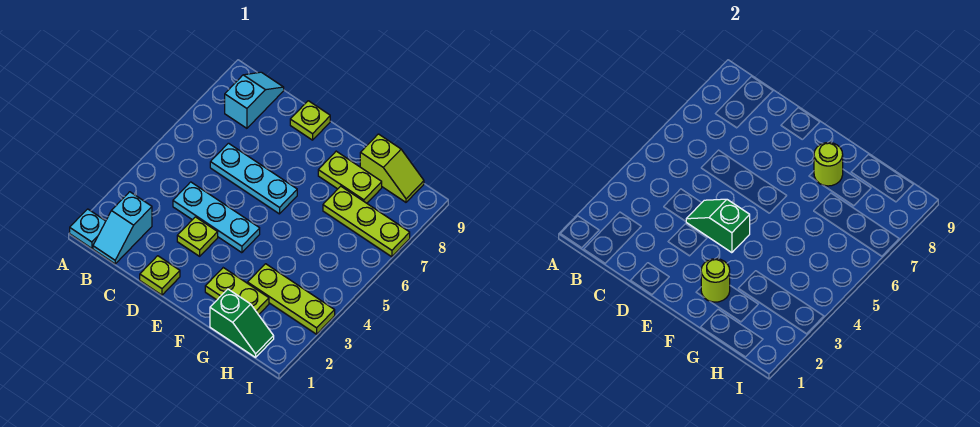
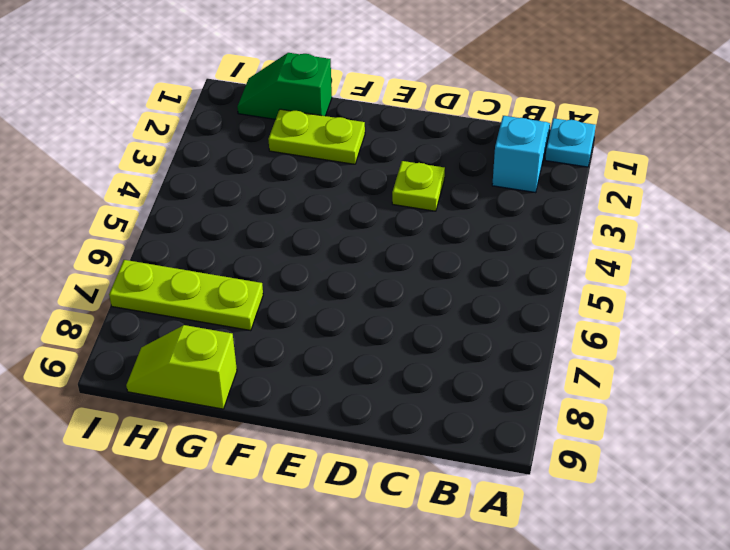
none -> cyan slope B8:B9 level 1 top 8
none -> cyan plate C4:E4 level 1
none -> cyan plate C6:E6 level 1

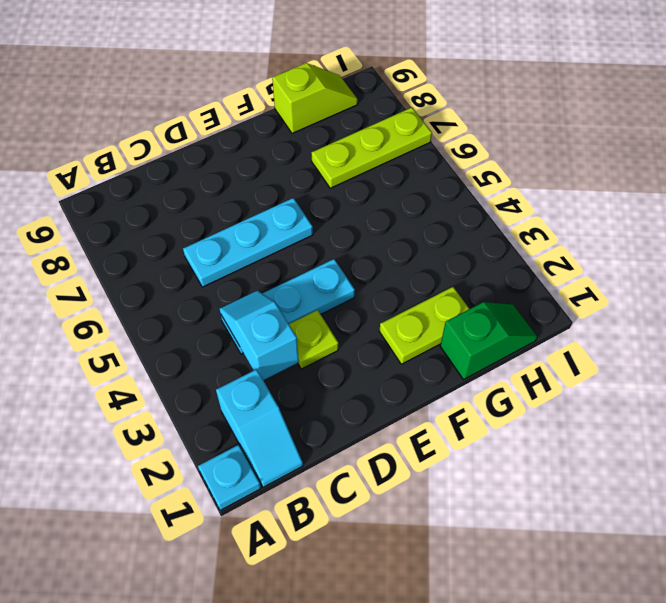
cyan slope C3:C4 level 2 top 3 -> cyan slope B8:B9 level 1 top 8
none -> lime plate D1 level 1
none -> lime plate D9 level 1
none -> lime plate F8:G8 level 1

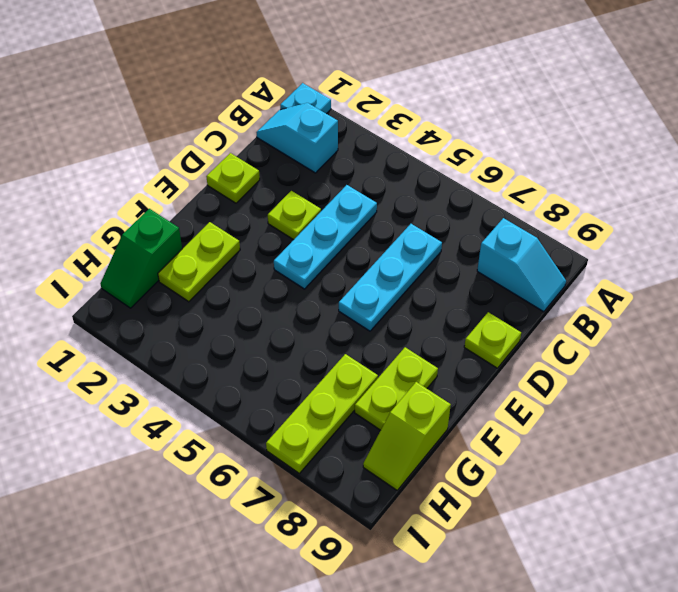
none -> lime plate G3:I3 level 1
none -> green slope D4:E4 level 2 top E
none -> lime round brick F2 level 2

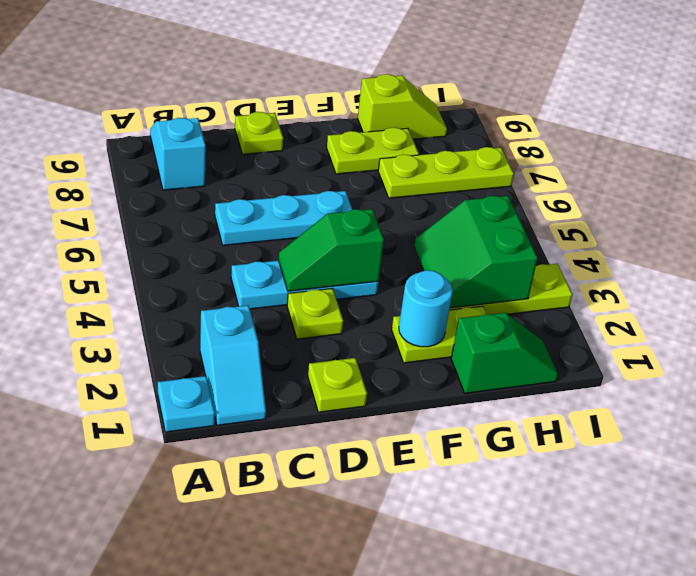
cyan round brick F2 level 2 -> lime round brick F2 level 2
green slope G3:H4 level 2 top H -> none
none -> lime round brick F8 level 2

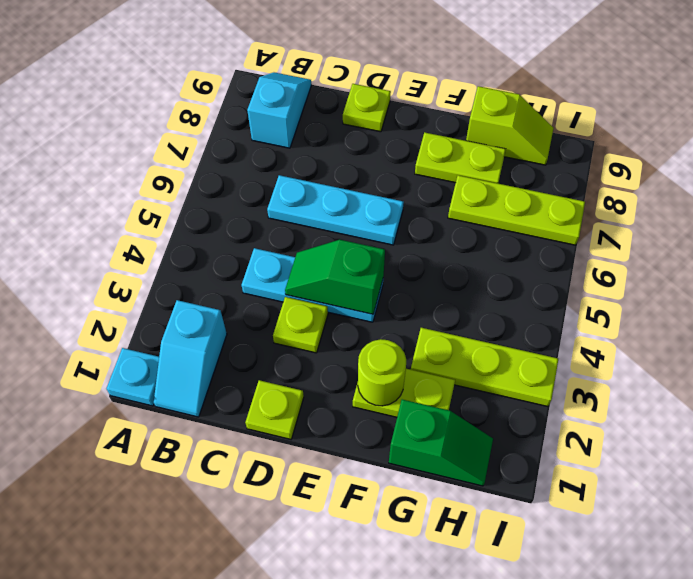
none -> lime round brick F8 level 2

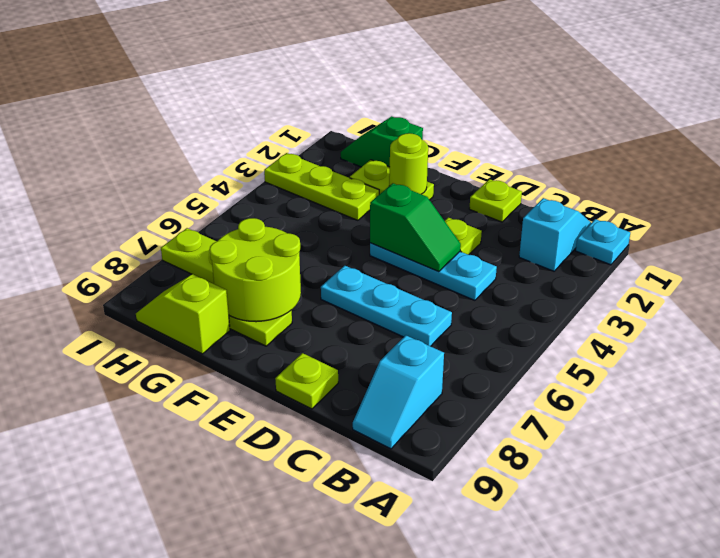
lime round brick F7:G8 level 2 -> lime round brick F8 level 2

